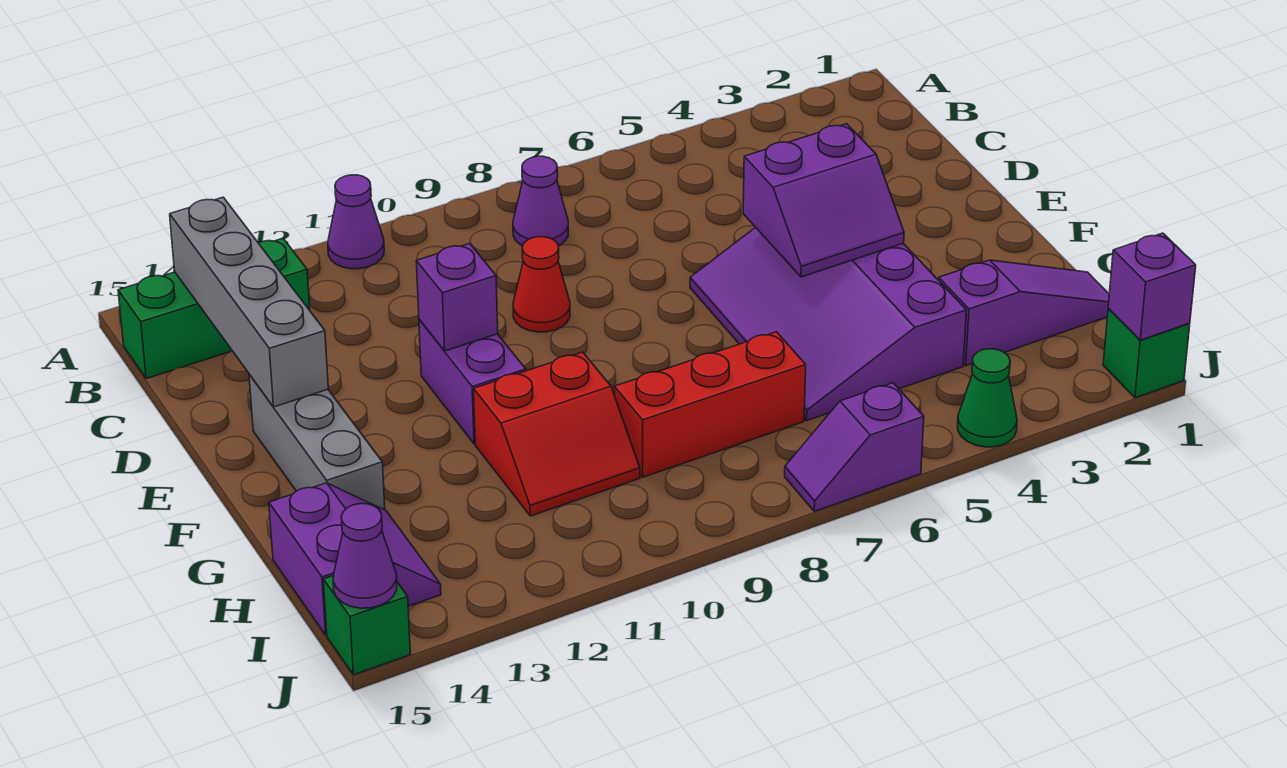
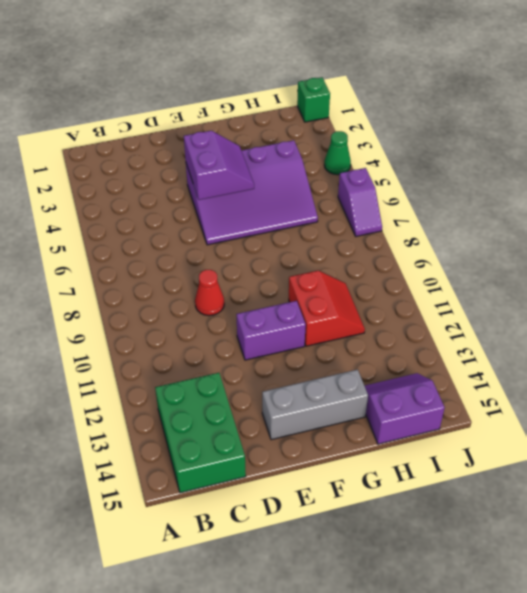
green brick B13:C15 level 1 -> green brick B13:B15 level 1
none -> purple cone A11 level 1
none -> purple cone B8 level 1
none -> purple slope H1:H3 level 1 top 3

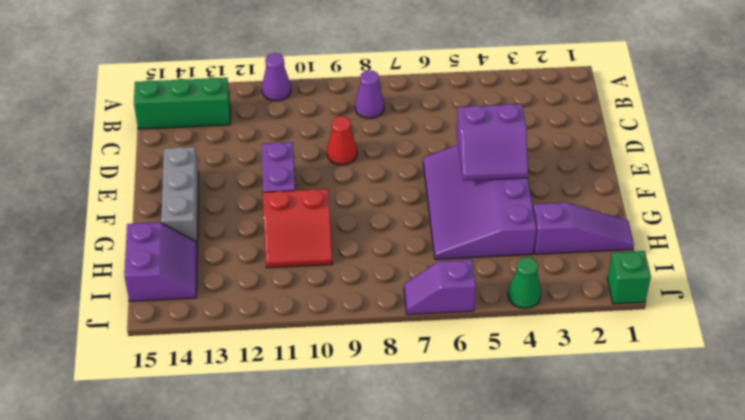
none -> red brick H7:H9 level 1
none -> green brick J15 level 1
none -> grey brick B14:E14 level 2

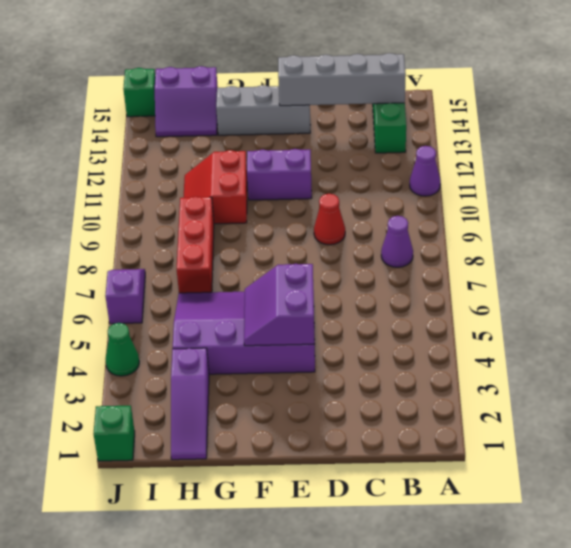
none -> purple brick E11 level 2
none -> purple brick J1 level 2
none -> purple cone J15 level 2

